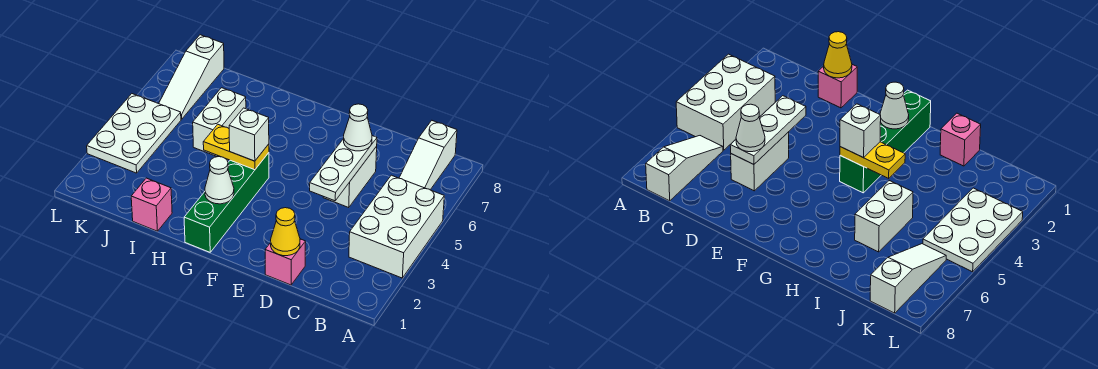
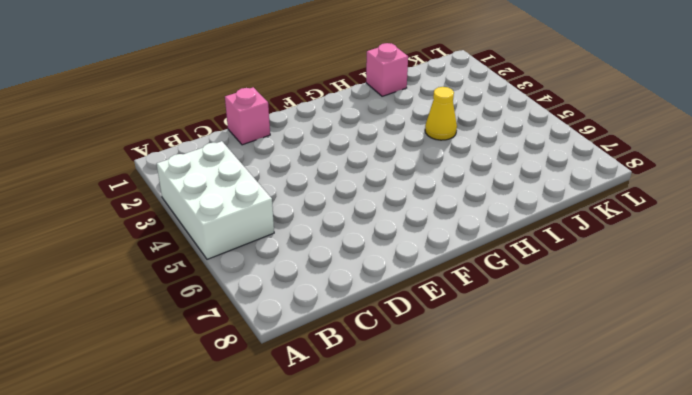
yellow cone I4 level 1 -> yellow cone D1 level 2
none -> white slope B6:B8 level 1 top 8
none -> white brick D5:D6 level 1
none -> green brick G1:G4 level 1

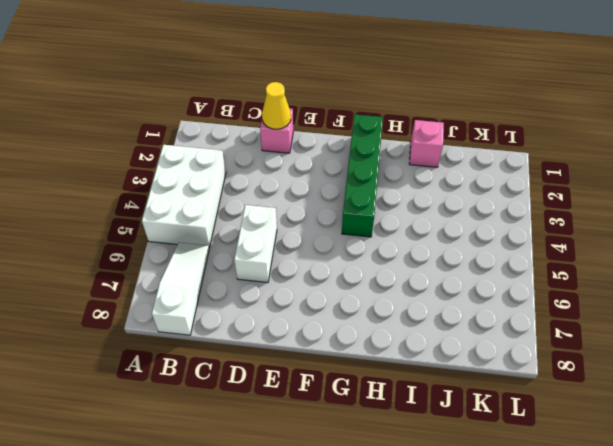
none -> white brick I5:I6 level 1
none -> white plate K3:L5 level 1
none -> white slope K6:K8 level 1 top 8

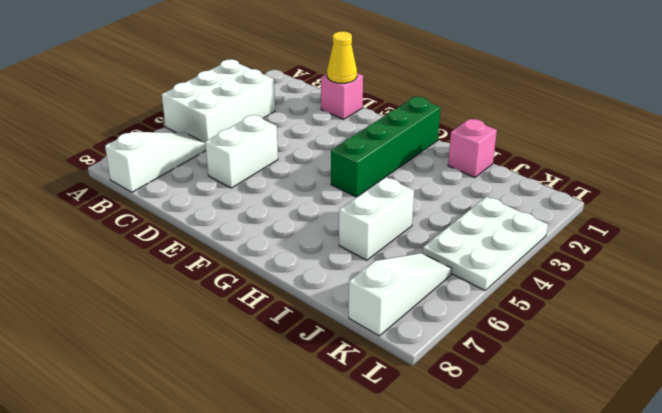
none -> white plate D4:D6 level 2
none -> white cone G2 level 2
none -> yellow plate G4:H4 level 2

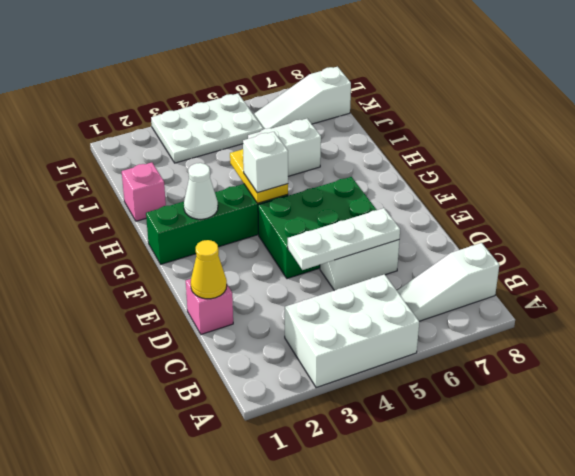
green brick E4:F6 level 1 -> none
none -> white cone D6 level 3

